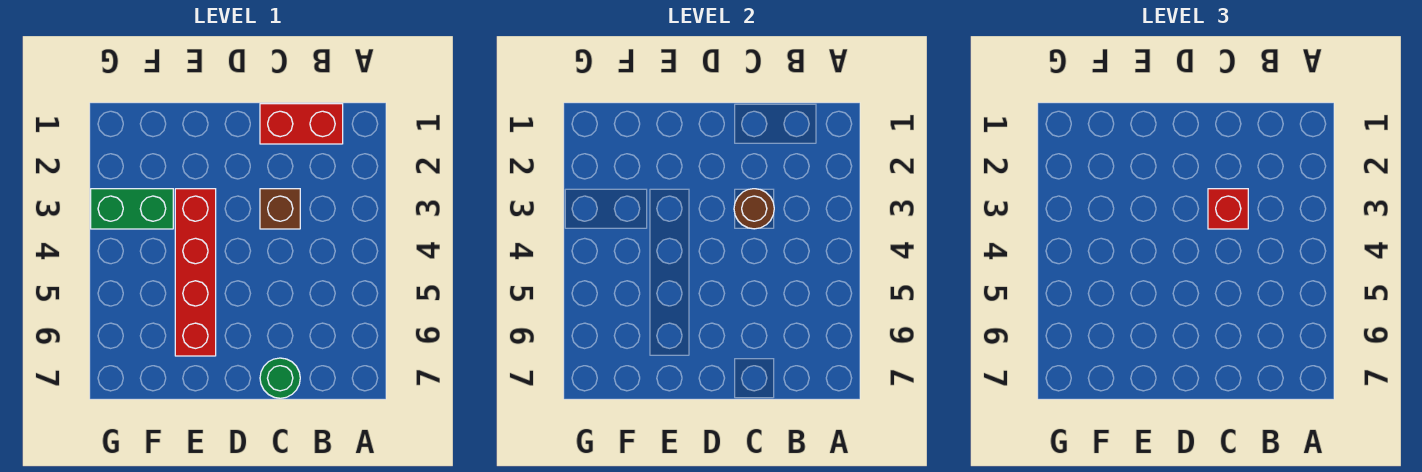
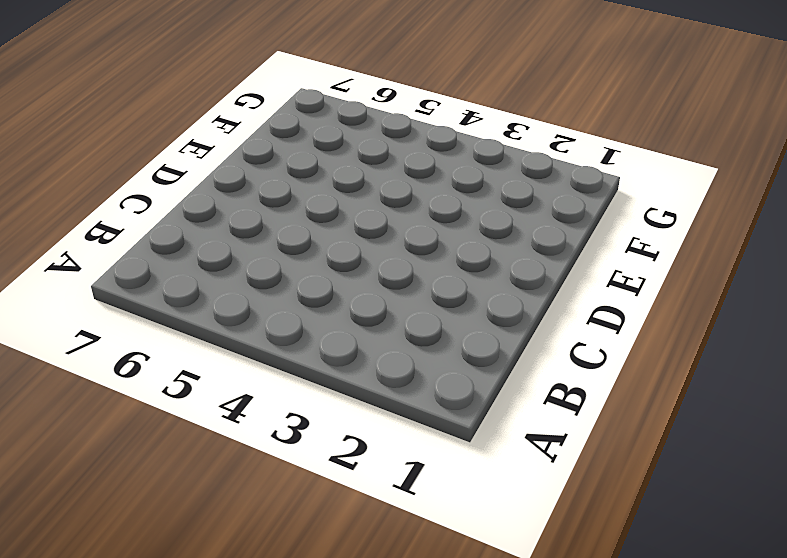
none -> red brick B1:C1 level 1
none -> brown brick C3 level 1

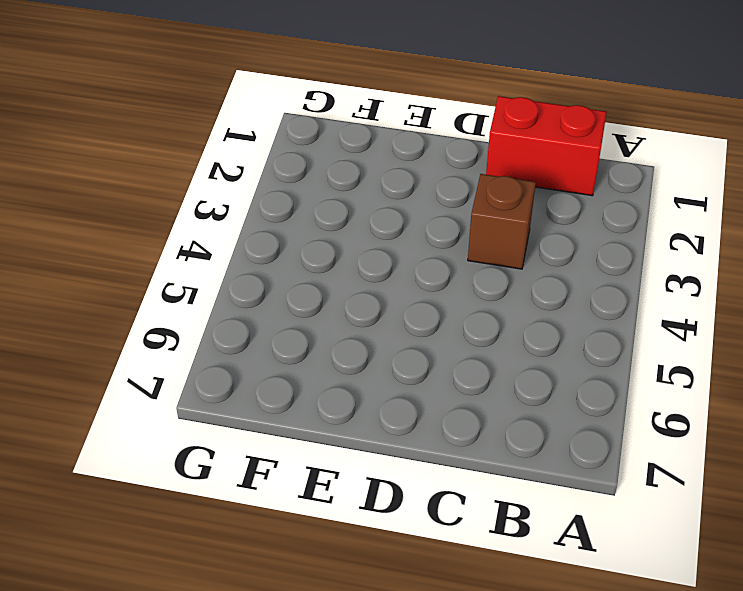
none -> green round brick C7 level 1
none -> red brick E3:E6 level 1

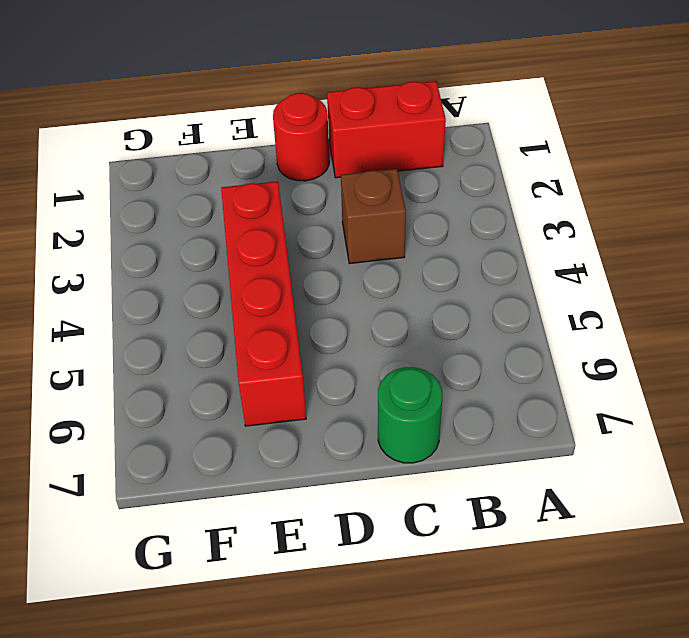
red round brick D1 level 1 -> none
none -> green brick F3:G3 level 1
none -> brown round brick C3 level 2

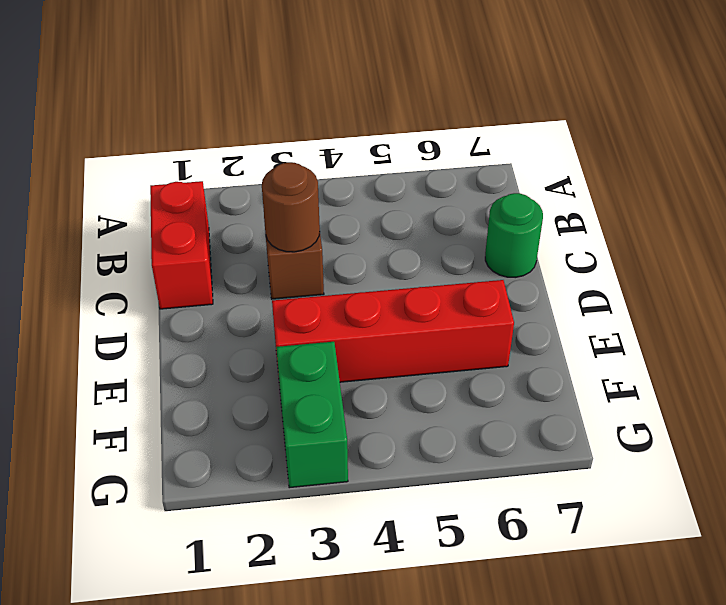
none -> red brick C3 level 3

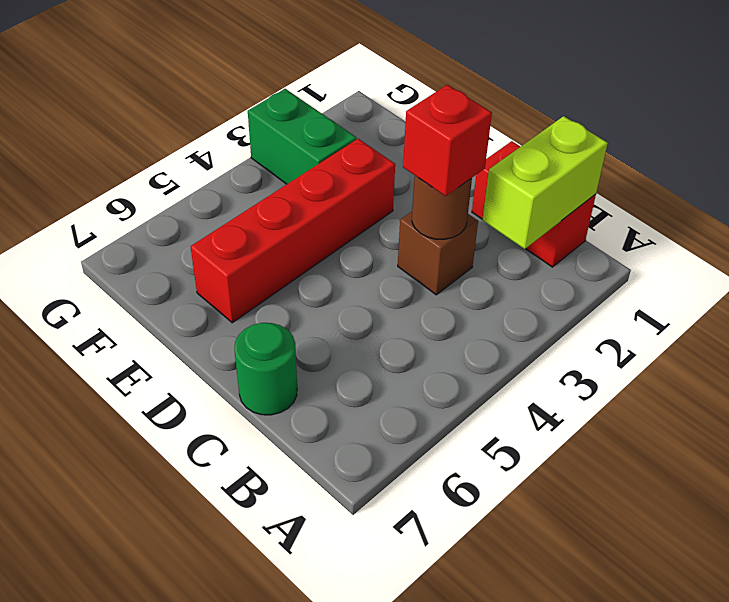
lime brick B1:B2 level 2 -> none

